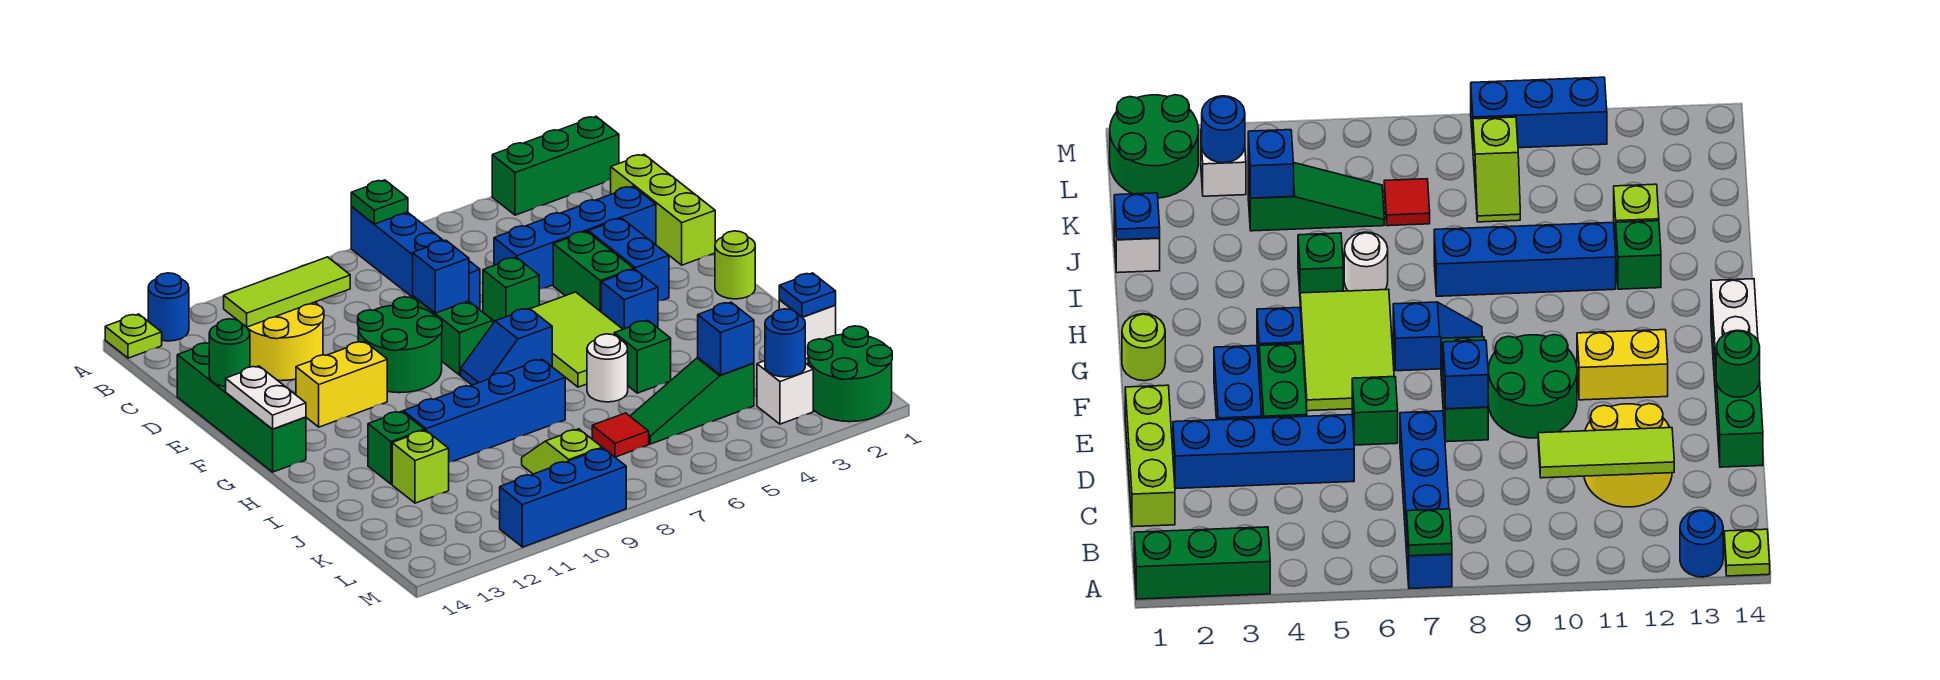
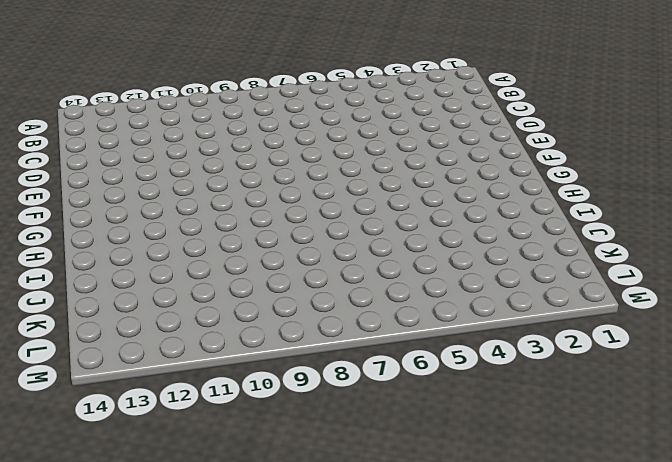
none -> green brick A1:A3 level 1
none -> blue brick A7:D7 level 1
none -> blue round brick A13 level 1
none -> lime plate A14 level 1

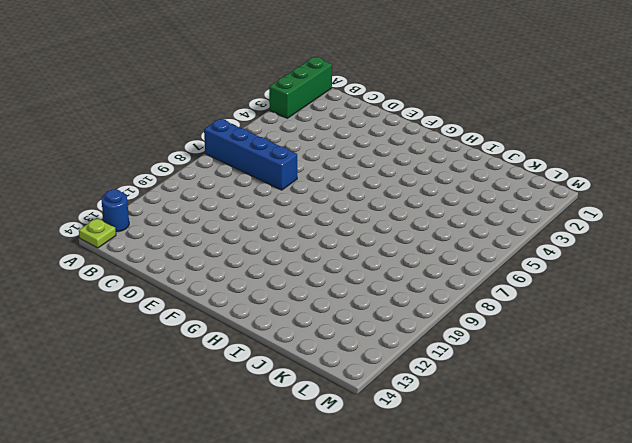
none -> lime brick C1:E1 level 1
none -> yellow round brick C11:D12 level 1
none -> blue brick D2:D5 level 1
none -> green brick D14:G14 level 1

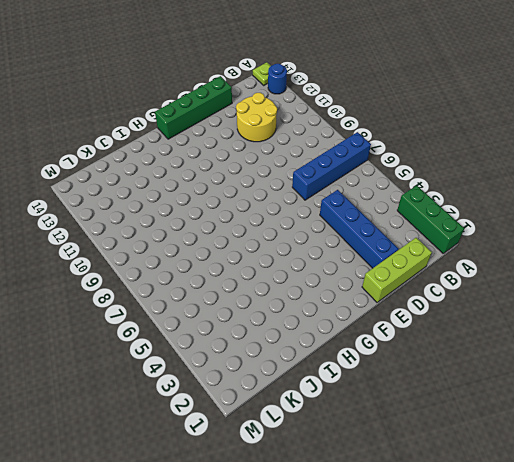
none -> blue brick E3:F3 level 1
none -> green brick E4:F4 level 1
none -> green brick E6 level 1
none -> green brick E8:F8 level 1

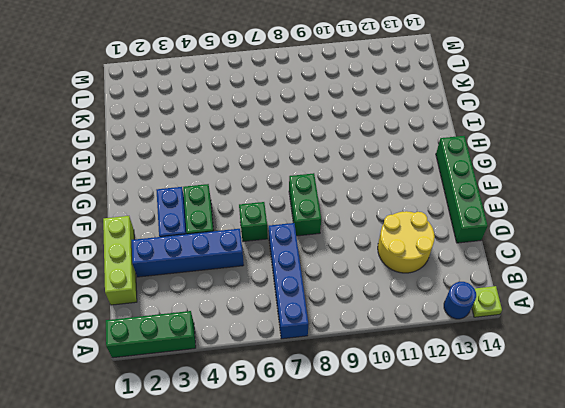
none -> green round brick E9:F10 level 1
none -> lime tile F5:H6 level 1
none -> yellow brick F11:F12 level 1
none -> lime round brick G1 level 1

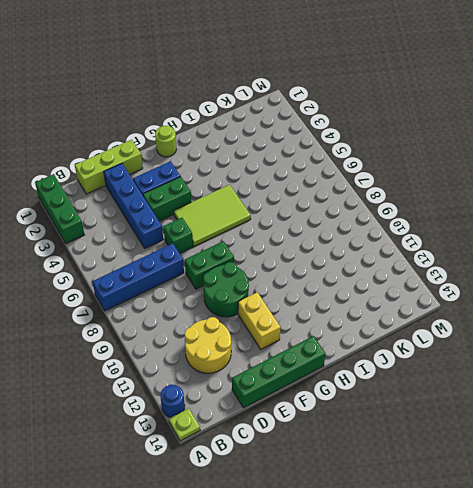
none -> blue brick G4 level 1
none -> blue slope G7:G8 level 1 top 7
none -> green brick I5 level 1
none -> white round brick I6 level 1

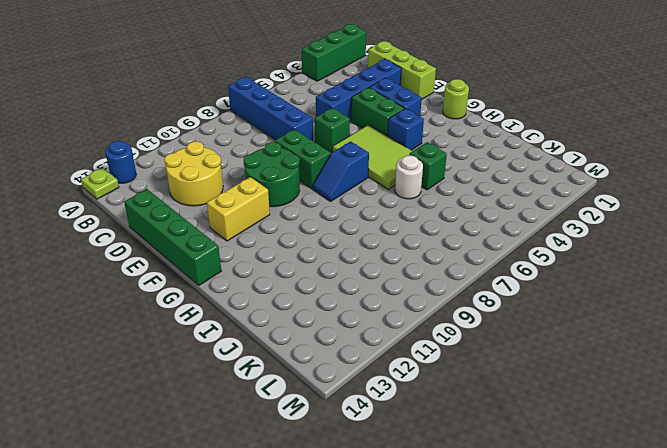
none -> blue brick I8:I11 level 1
none -> green brick I12 level 1
none -> white brick J1 level 1
none -> lime brick J12 level 1

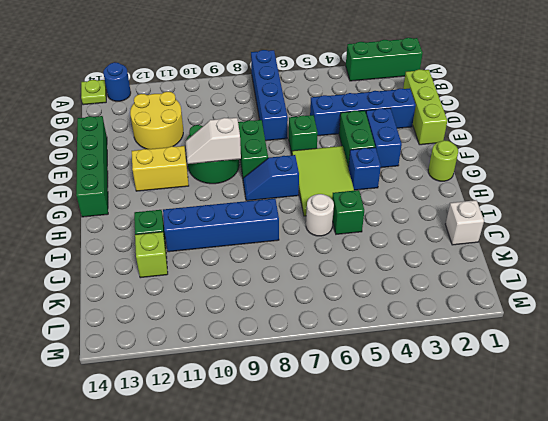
white slope F9:F10 level 2 top 9 -> none
none -> green slope K4:K6 level 1 top 4
none -> red tile K7 level 1
none -> lime slope K9:L9 level 1 top L
none -> green round brick L1:M2 level 1

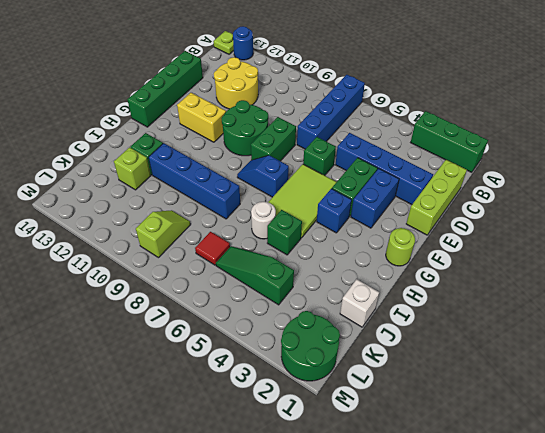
none -> white brick L3 level 1
none -> blue brick M9:M11 level 1
none -> green plate A7 level 2
none -> lime tile C10:C12 level 2

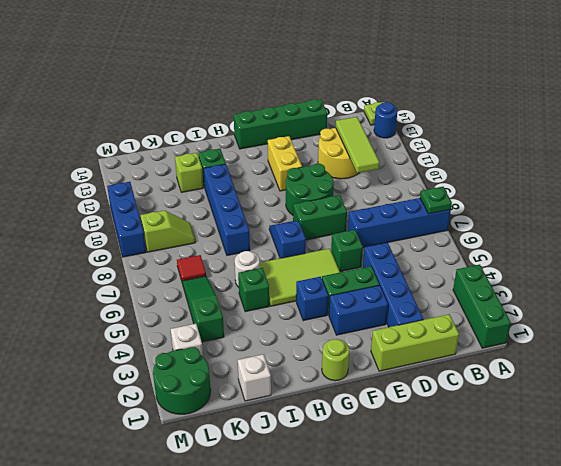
none -> blue brick E8 level 2
none -> green round brick E14 level 2
none -> white plate F14:G14 level 2
none -> blue plate J1 level 2

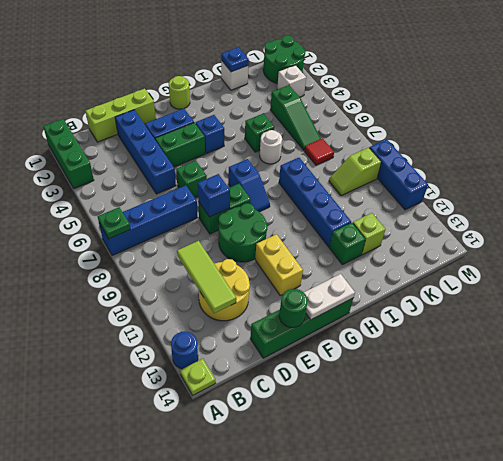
none -> lime tile F5:H6 level 1
none -> blue brick K4 level 2
none -> blue round brick L3 level 2

